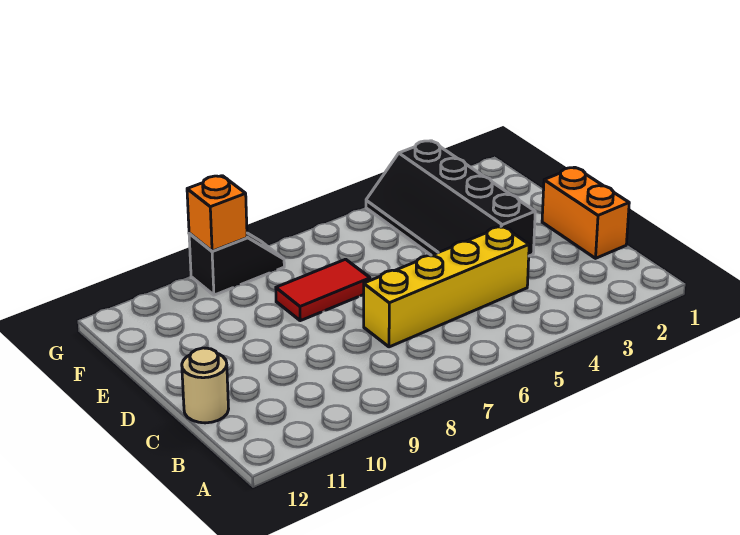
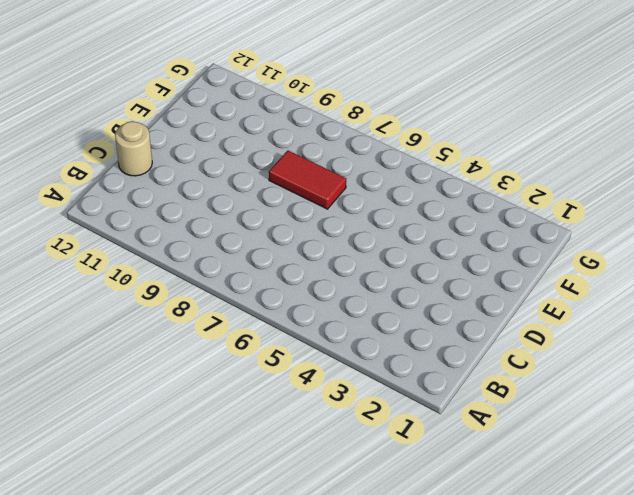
none -> orange brick C1:D1 level 1
none -> yellow brick C4:C7 level 1

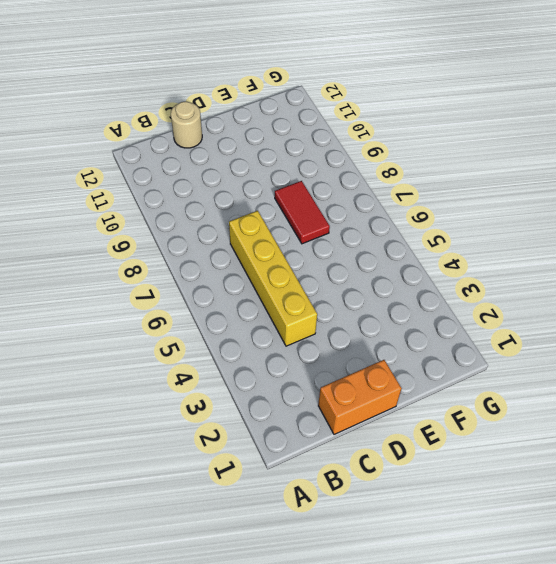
none -> black slope D3:G4 level 1 top 3
none -> black slope G8:G9 level 1 top 9

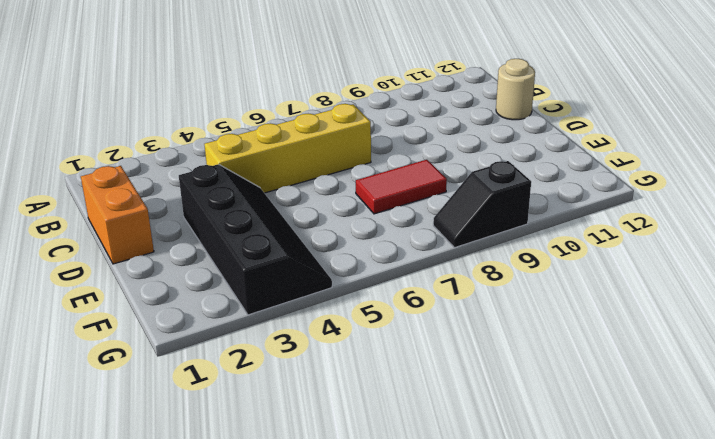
none -> orange brick G9 level 2

